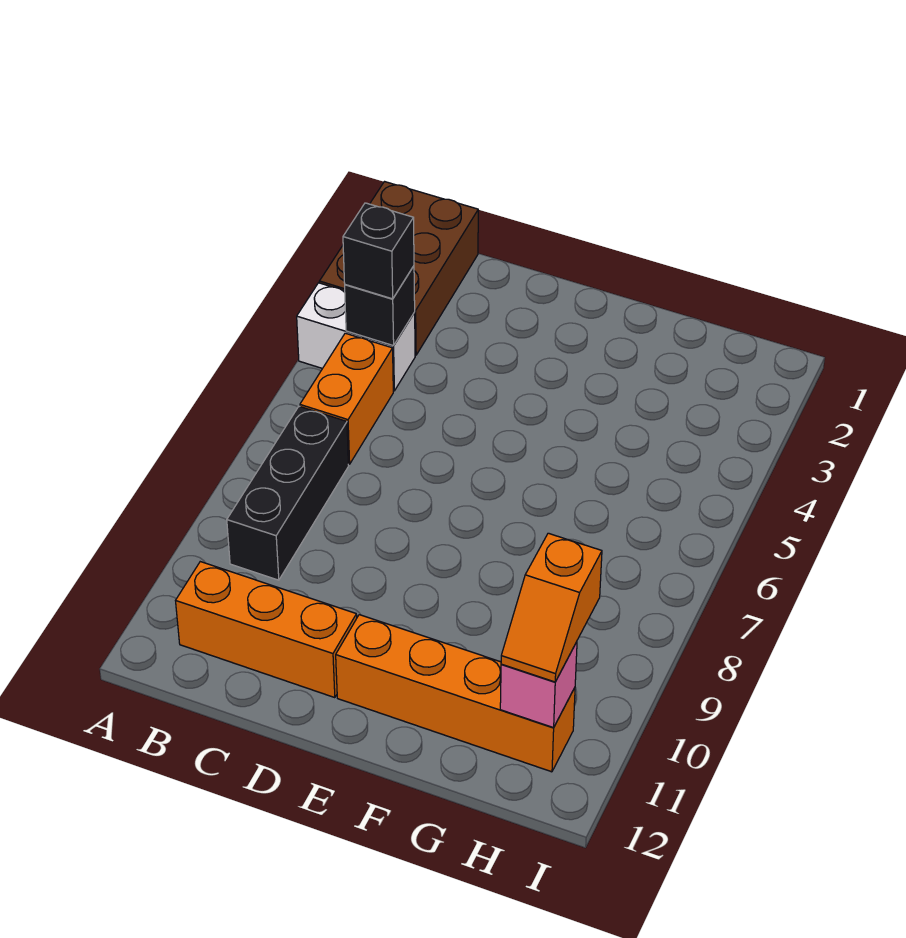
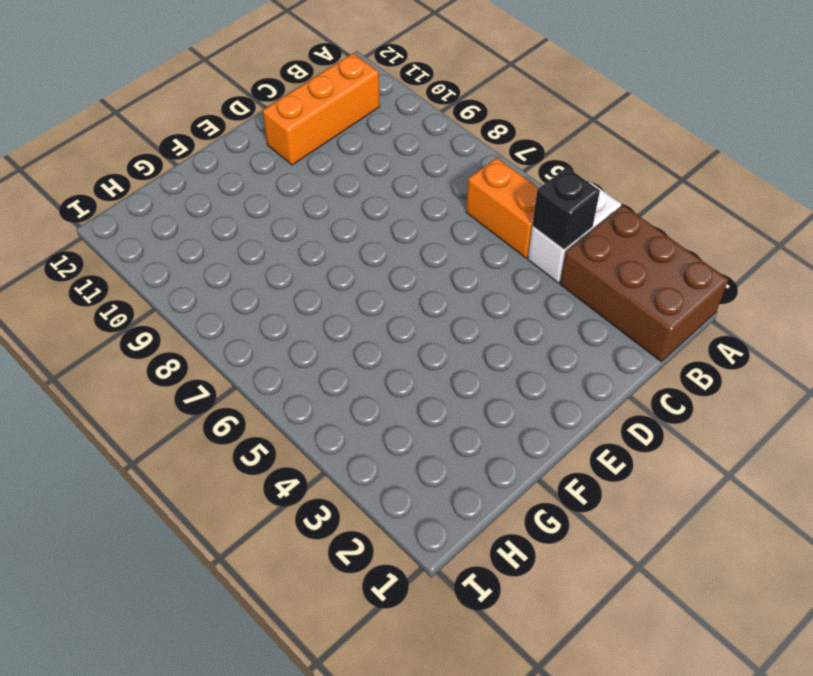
none -> black brick B7:B9 level 1
none -> orange brick E11:H11 level 1

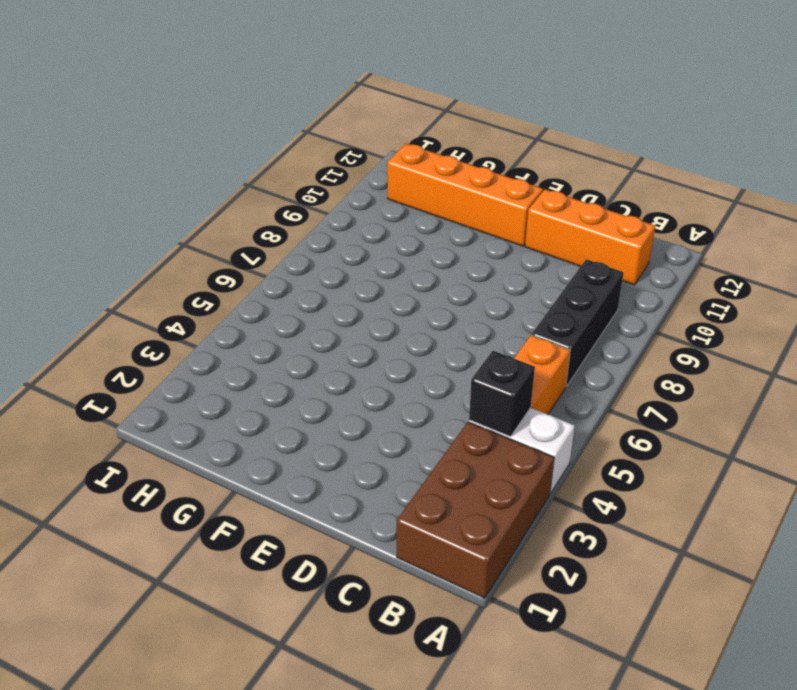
none -> pink brick H11 level 2
none -> black brick B4 level 3

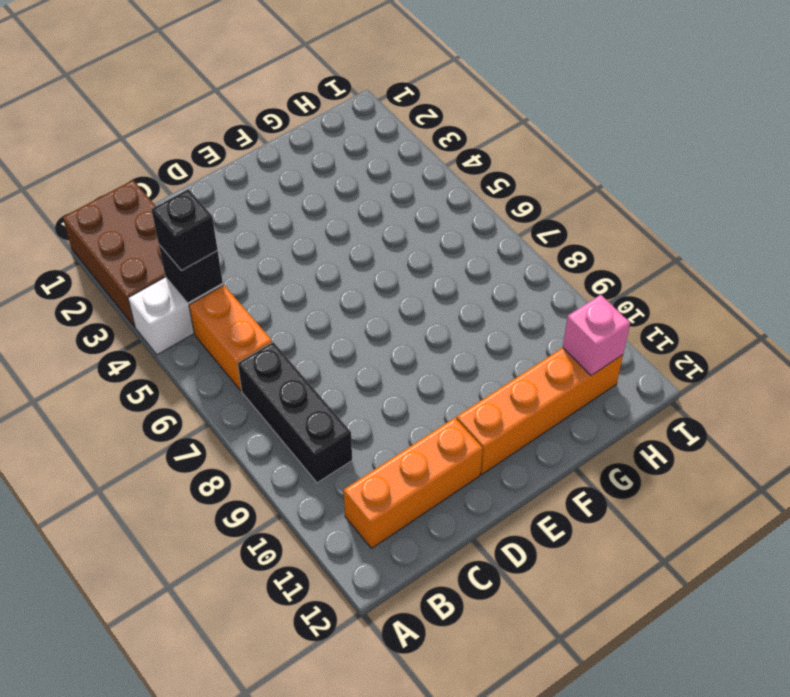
none -> orange slope H10:H11 level 3 top 10

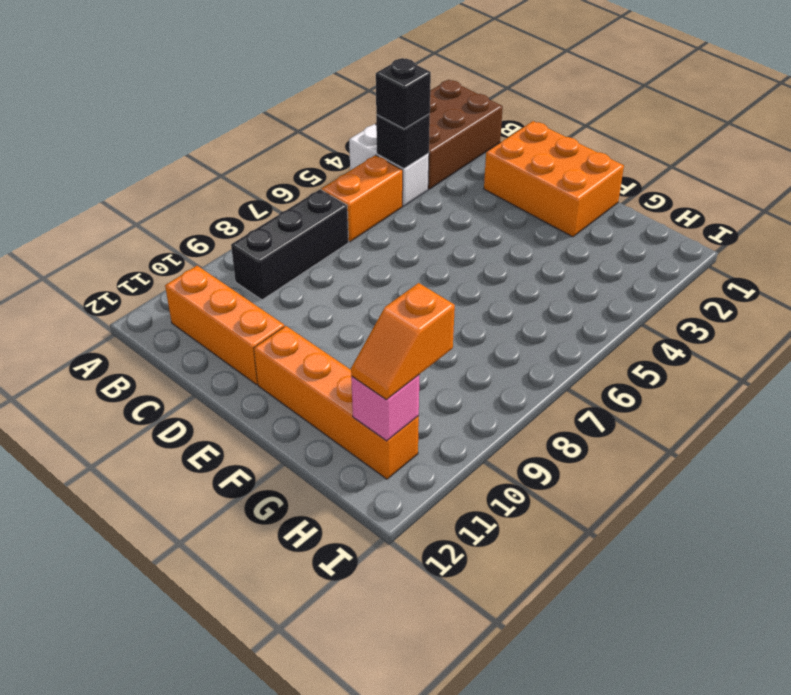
orange brick D1:F2 level 1 -> none

